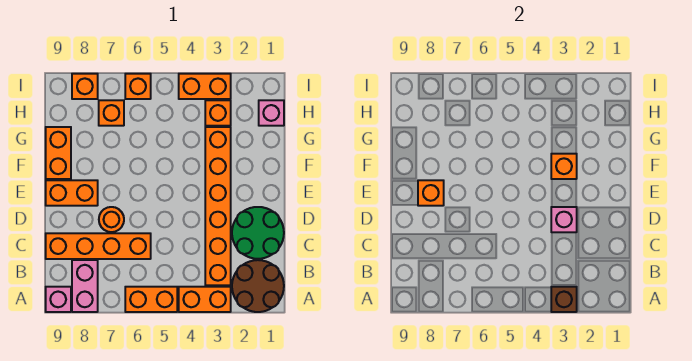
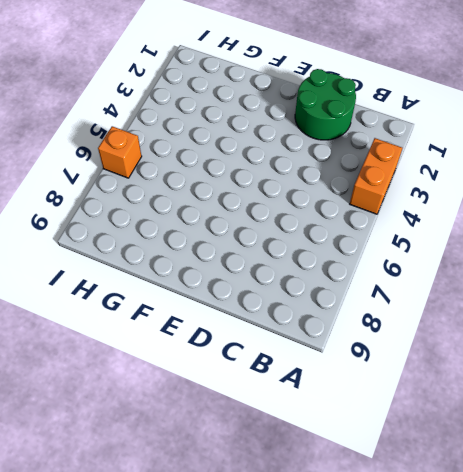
none -> brown round brick A1:B2 level 1
none -> orange brick A5:A6 level 1
none -> pink brick A8:B8 level 1

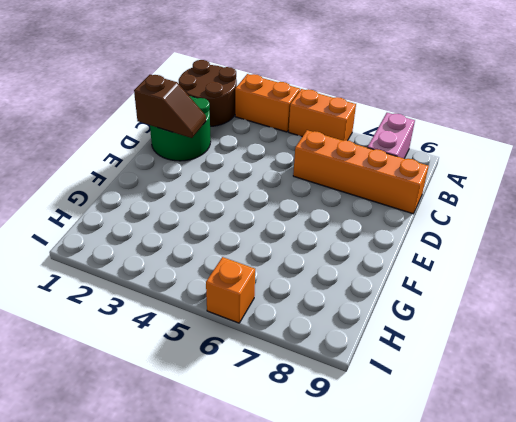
brown slope D1:D2 level 2 top 1 -> none
none -> pink brick A9 level 1
none -> orange brick B3:G3 level 1
none -> orange round brick D7 level 1

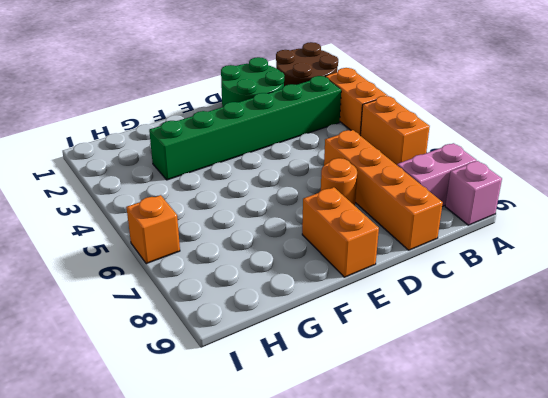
green brick B3:G3 level 1 -> orange brick B3:G3 level 1
none -> orange brick F9:G9 level 1
none -> pink brick H1 level 1
none -> orange brick H3 level 1

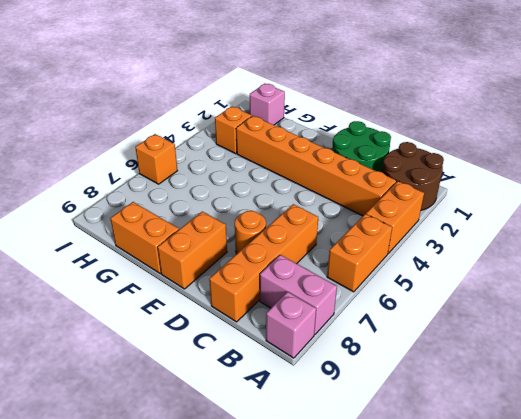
none -> orange brick H7 level 1
none -> orange brick I3:I4 level 1
none -> orange brick I8 level 1

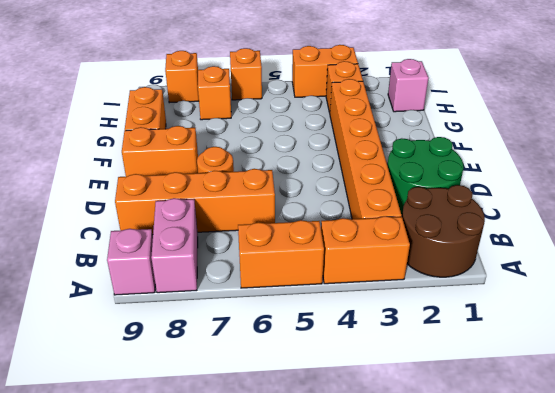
none -> brown brick A3 level 2
none -> pink brick D3 level 2
none -> orange brick E8 level 2

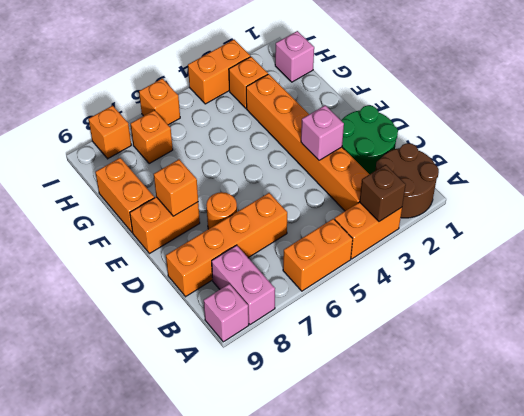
none -> orange brick F3 level 2

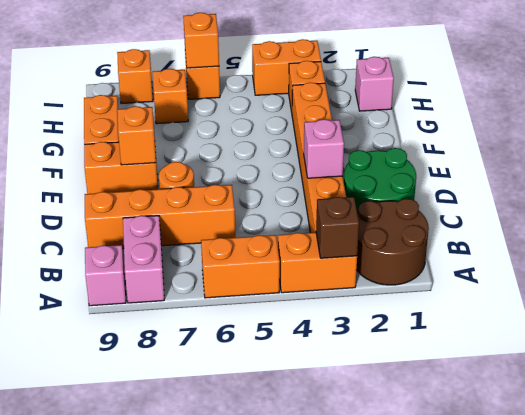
orange brick I6 level 2 -> orange brick F3 level 2

